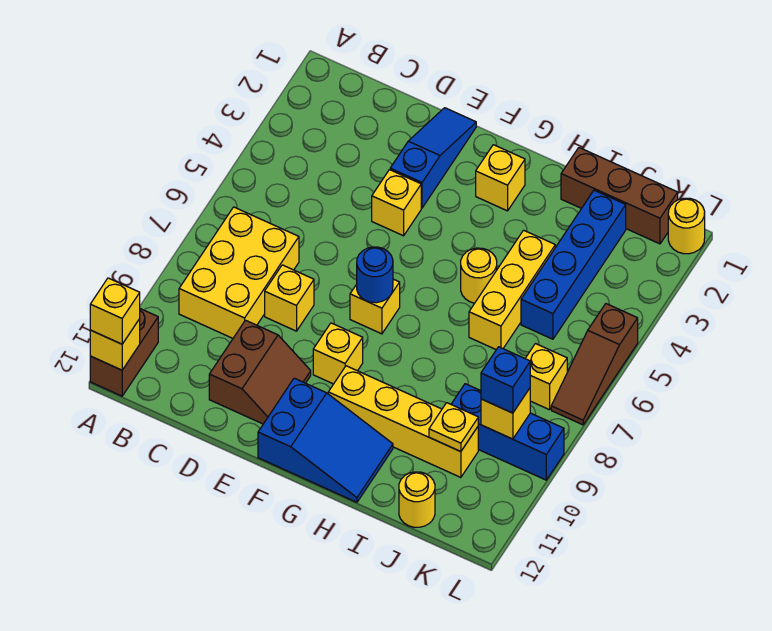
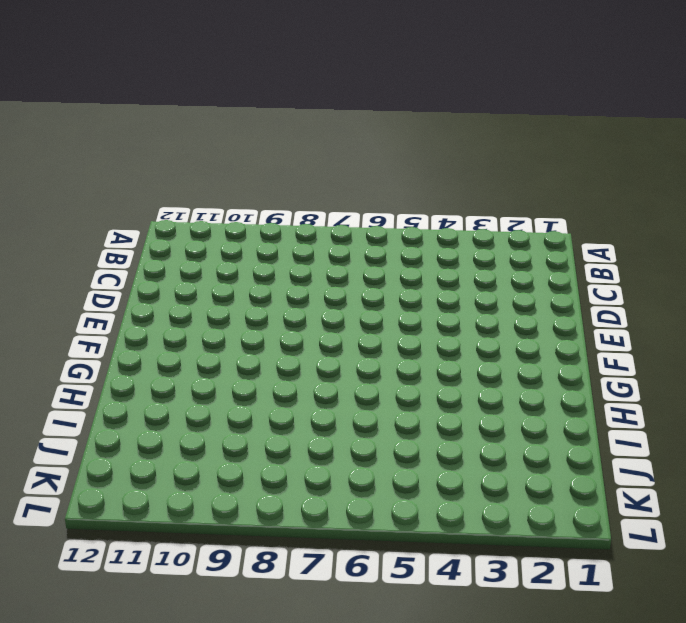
none -> brown brick A11:A12 level 1
none -> yellow brick B7:C9 level 1
none -> yellow brick D8 level 1

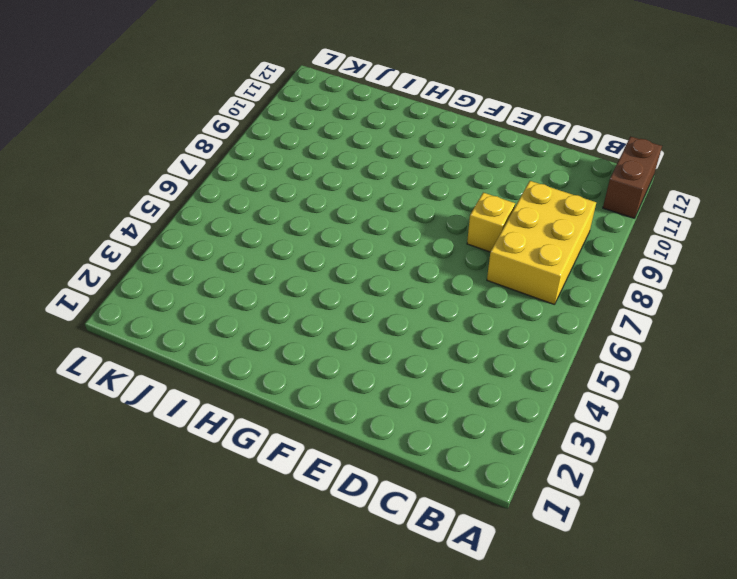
none -> brown slope D10:E11 level 1 top D
none -> blue slope E1:E3 level 1 top 3
none -> yellow brick E4 level 1

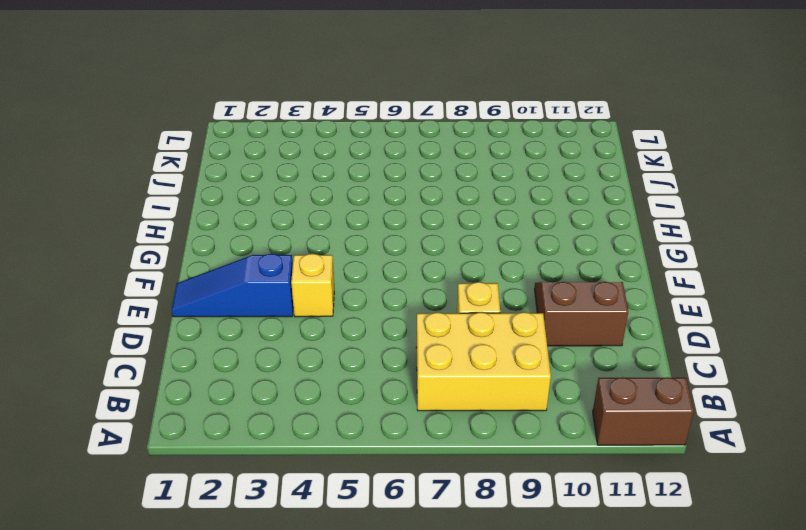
none -> yellow brick F7 level 1
none -> yellow brick F9 level 1
none -> blue slope F11:H12 level 1 top F

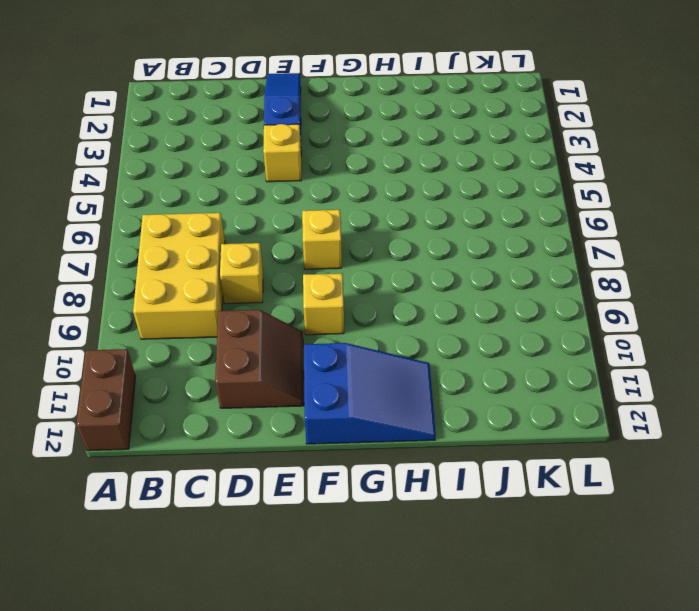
none -> yellow brick G2 level 1
none -> yellow brick G10:J10 level 1
none -> yellow round brick H5 level 1

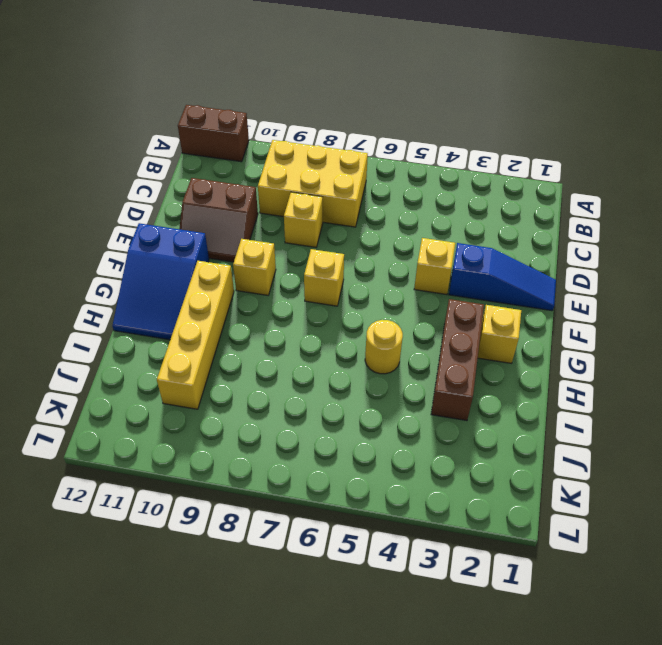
brown brick G3:I3 level 1 -> brown brick I1:K1 level 1
none -> yellow brick I4:I6 level 1
none -> blue brick J2:J5 level 1
none -> blue brick J9:L9 level 1

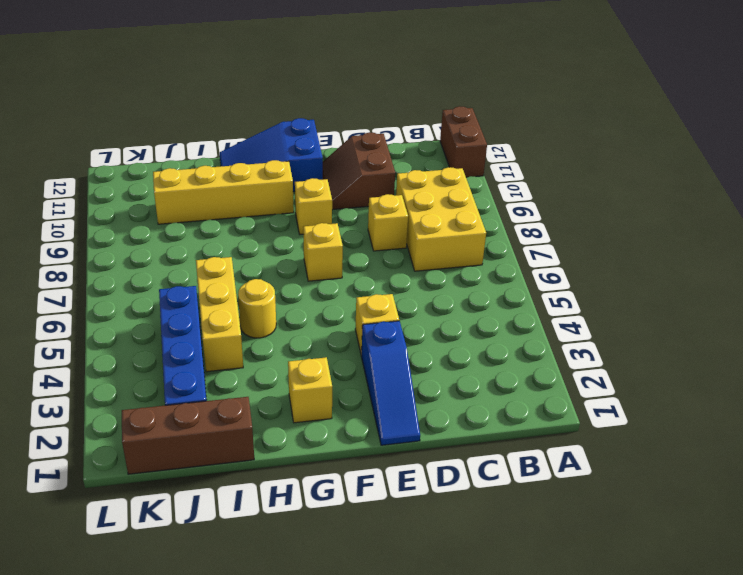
none -> blue brick J9:L9 level 1
none -> yellow round brick J12 level 1
none -> yellow brick K7 level 1

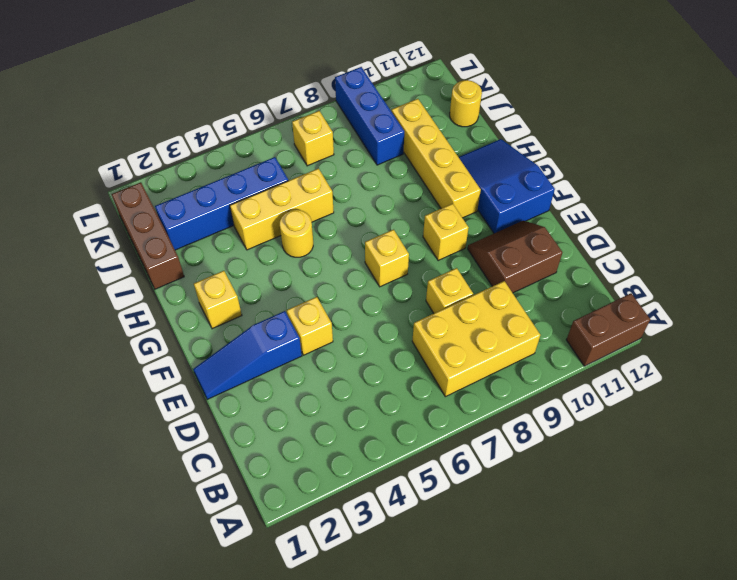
none -> yellow round brick L1 level 1
none -> brown slope L5:L7 level 1 top 5
none -> yellow brick A12 level 2

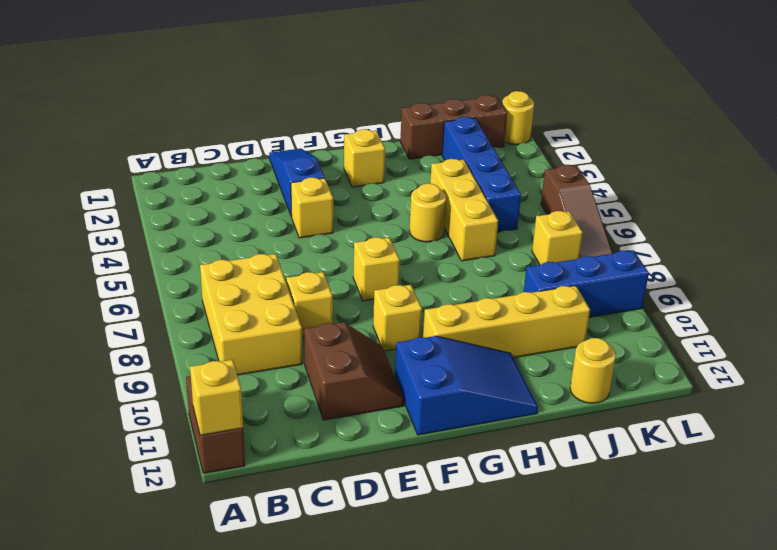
none -> blue round brick F7 level 2
none -> yellow plate J10 level 2
none -> yellow brick K9 level 2

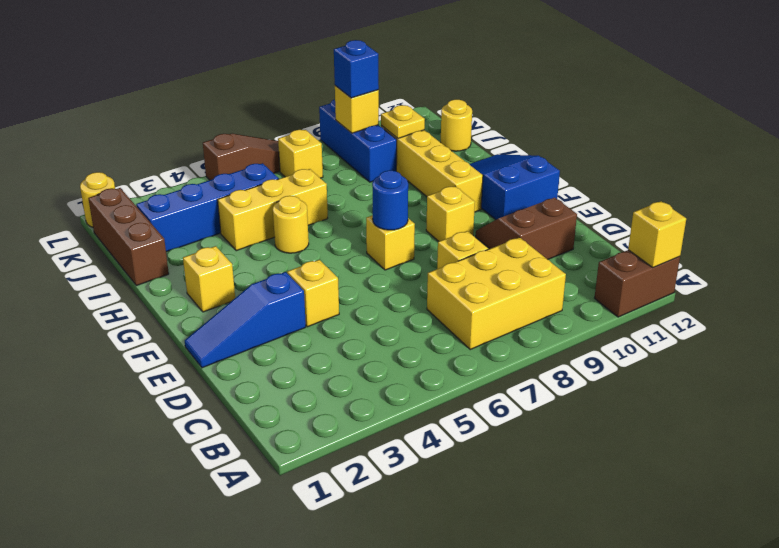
none -> yellow brick A12 level 3

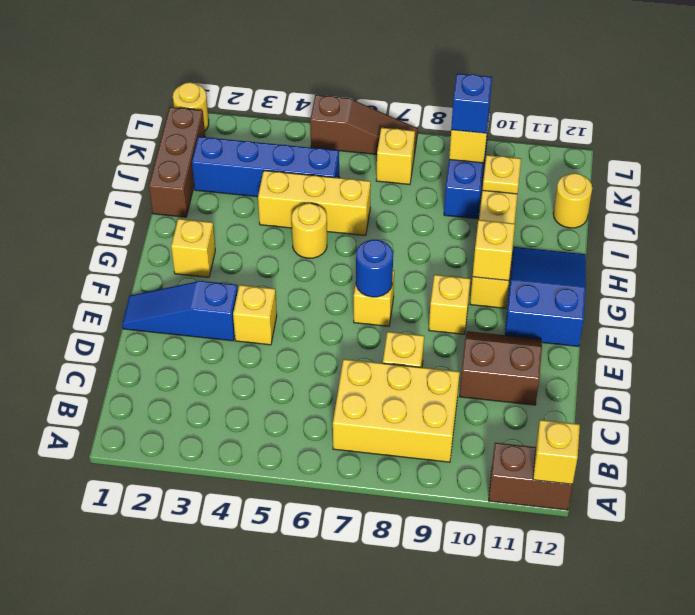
yellow brick G10 level 2 -> yellow brick A12 level 3

